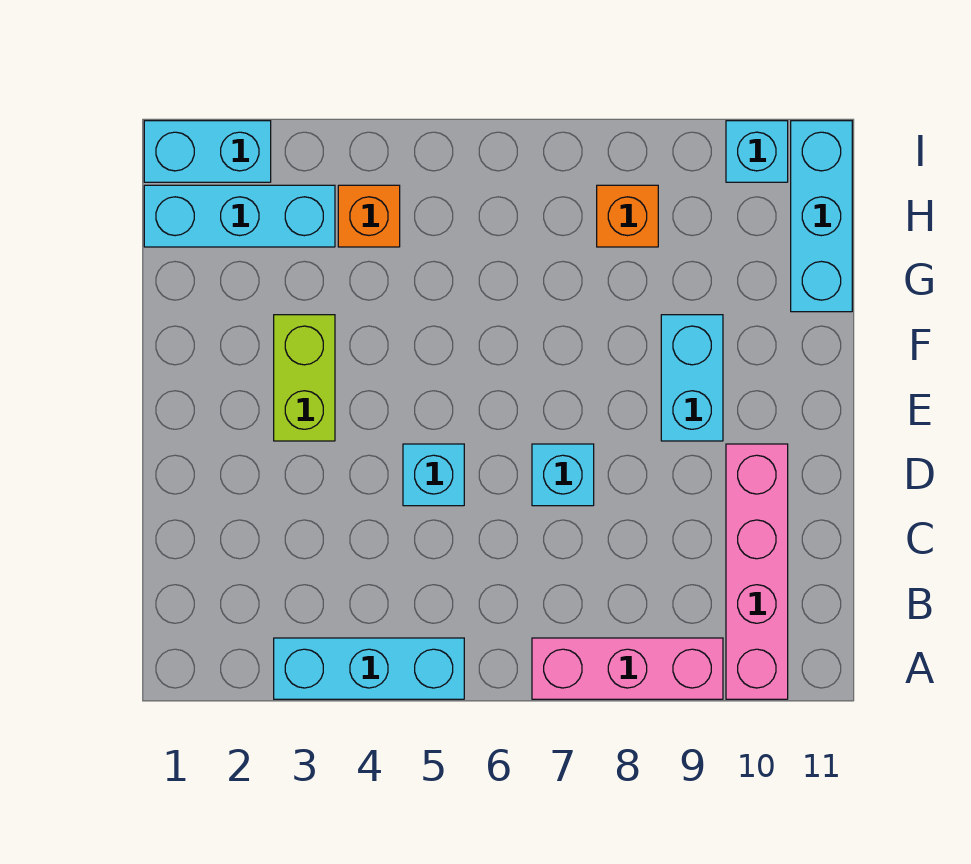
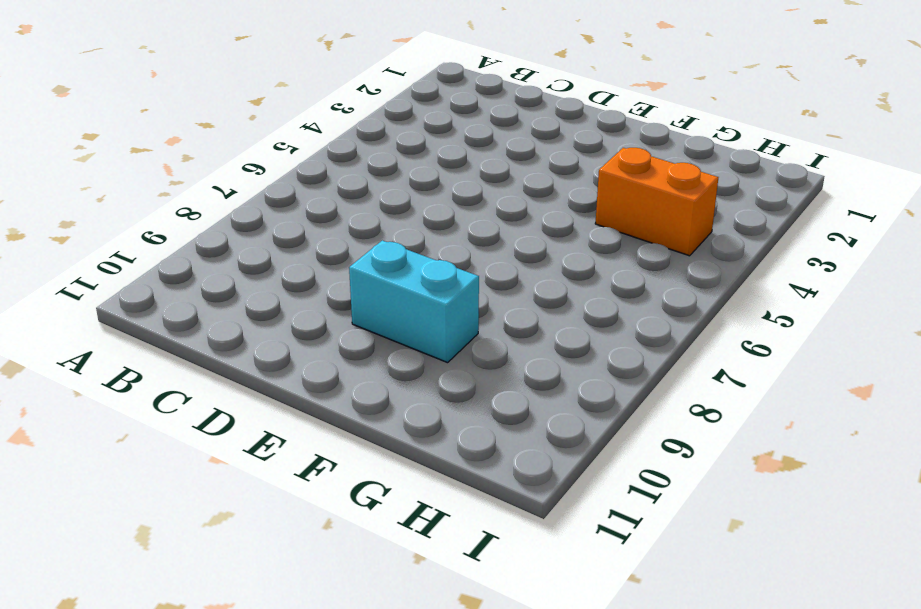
orange brick G4:H4 level 1 -> orange brick H4 level 1
none -> cyan brick A3:A5 level 1
none -> pink brick A7:A9 level 1
none -> pink brick A10:D10 level 1

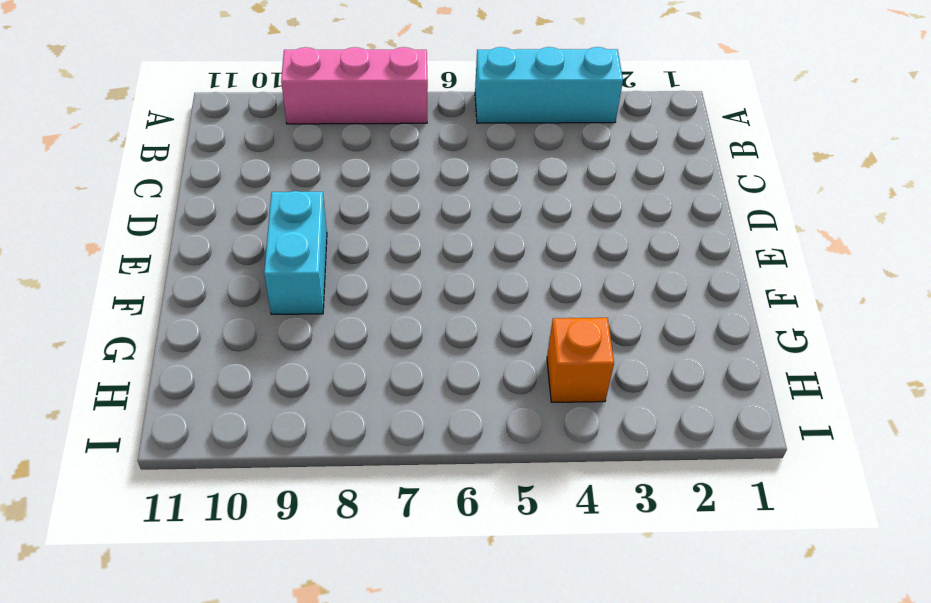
none -> pink brick A10:D10 level 1
none -> cyan brick D5 level 1
none -> cyan brick D7 level 1

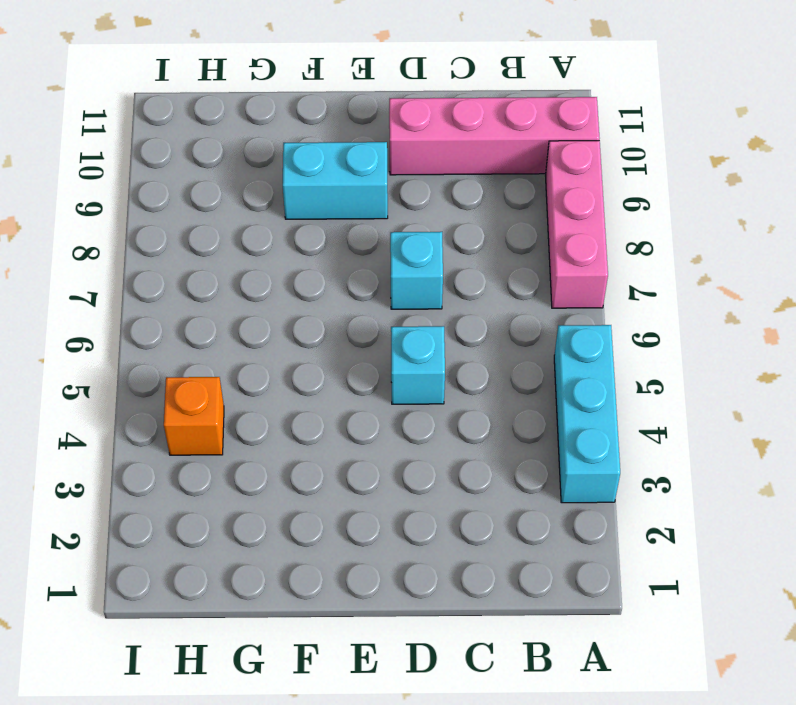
none -> lime brick E3:F3 level 1
none -> cyan brick G11:I11 level 1
none -> cyan brick H1:H3 level 1

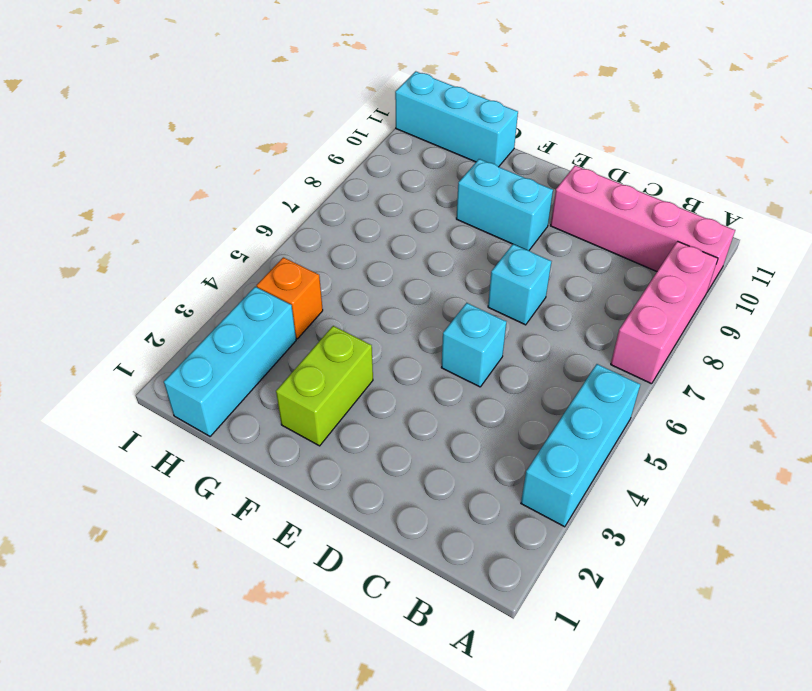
lime brick F2:F3 level 1 -> lime brick E3:F3 level 1
none -> orange brick H8 level 1
none -> cyan brick I1:I2 level 1
none -> cyan brick I10 level 1

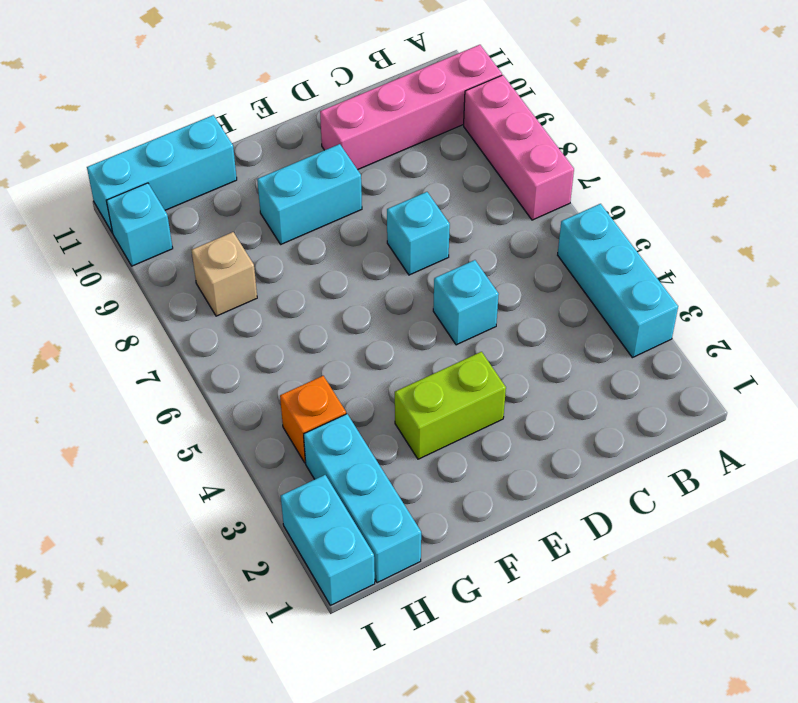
tan brick H8 level 1 -> orange brick H8 level 1

